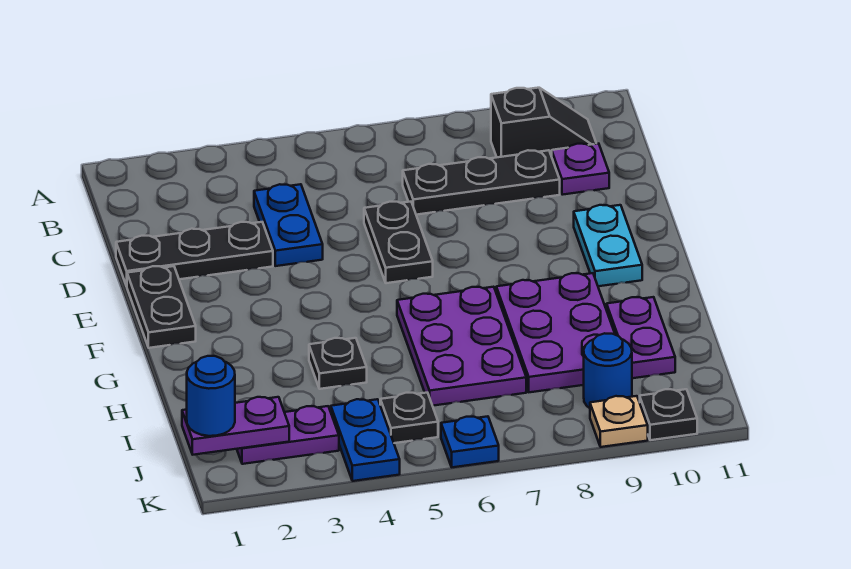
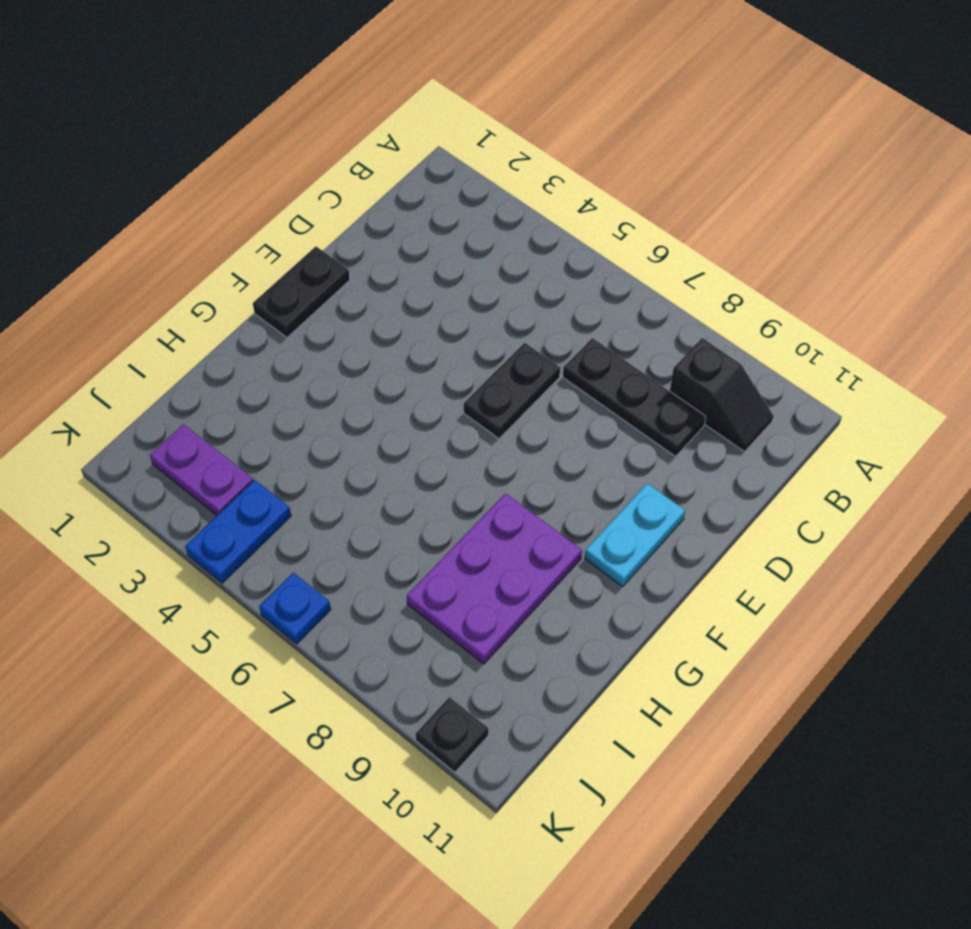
none -> blue plate C4:D4 level 1
none -> purple plate C10 level 1
none -> black plate D1:D3 level 1

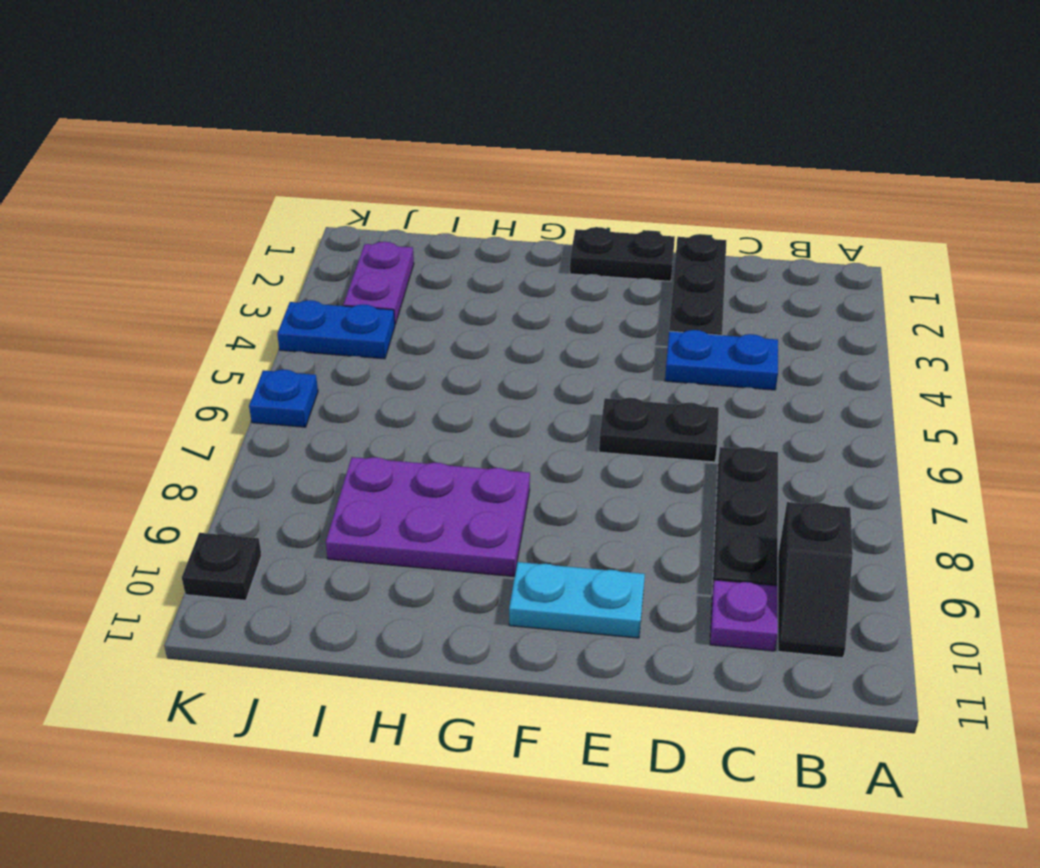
none -> purple plate G6:I7 level 1
none -> black plate H4 level 1
none -> purple plate H10:I10 level 1

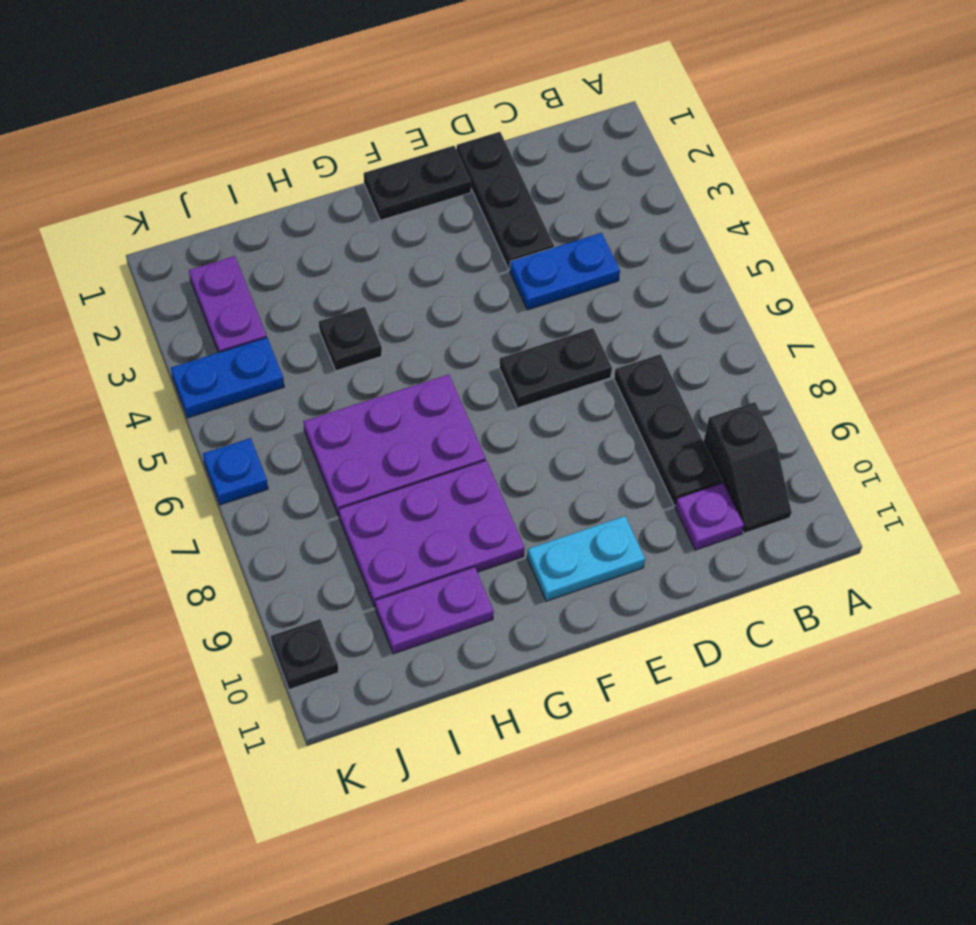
none -> black plate J5 level 1
none -> blue round brick J9 level 1
none -> tan plate K9 level 1

